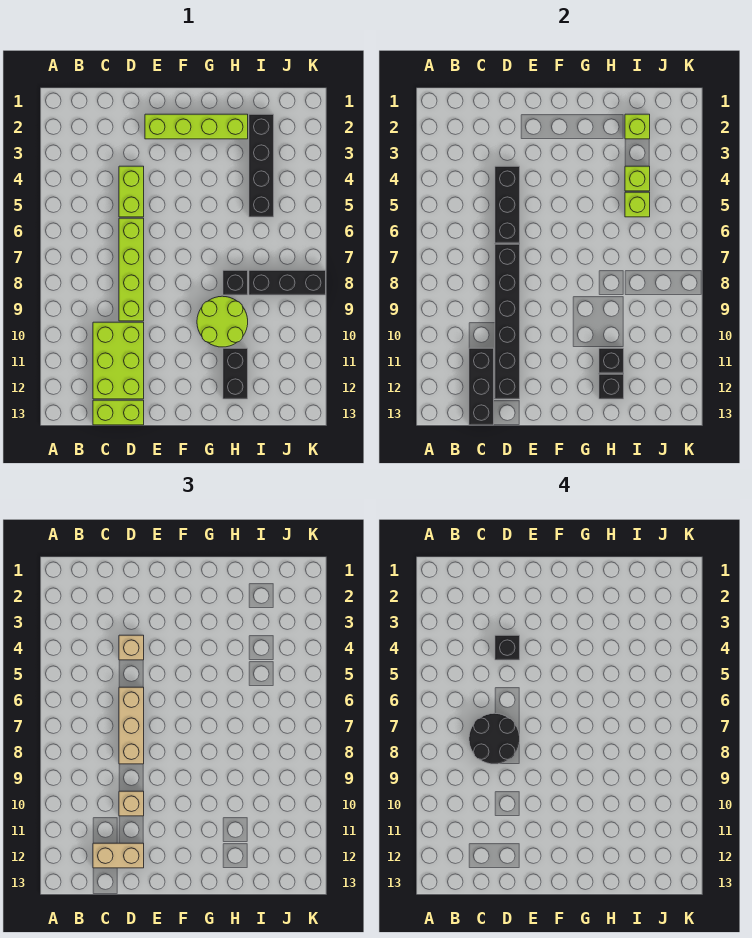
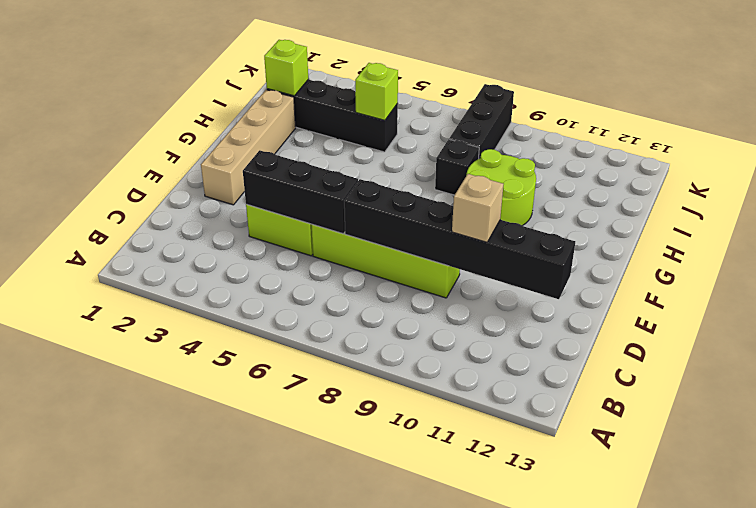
tan brick E2:H2 level 1 -> lime brick E2:H2 level 1
none -> lime brick C10:D12 level 1
none -> lime brick C13:D13 level 1
none -> black brick H11:H12 level 1

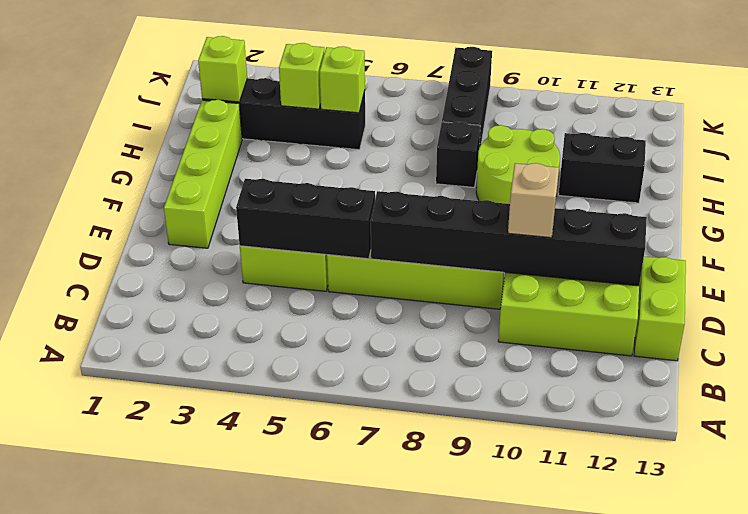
none -> black brick C11:C13 level 2
none -> black brick H11 level 2
none -> black brick H12 level 2

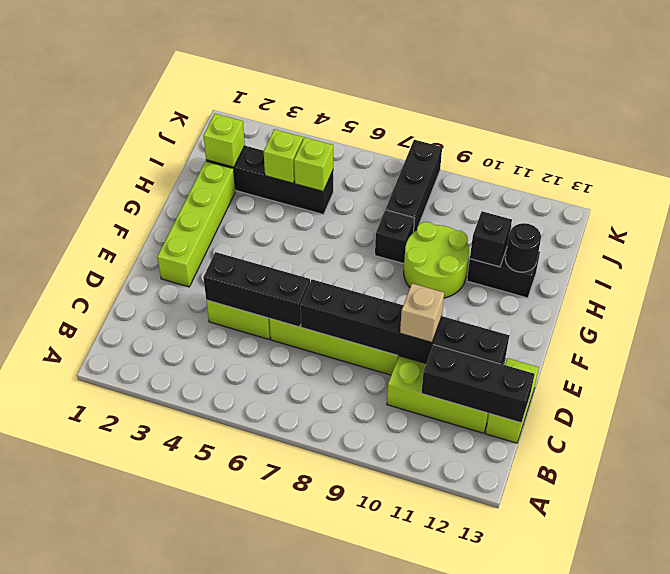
black round brick H12 level 2 -> black brick H12 level 2
none -> tan brick C12:D12 level 3
none -> tan brick D4 level 3
none -> tan brick D6:D8 level 3

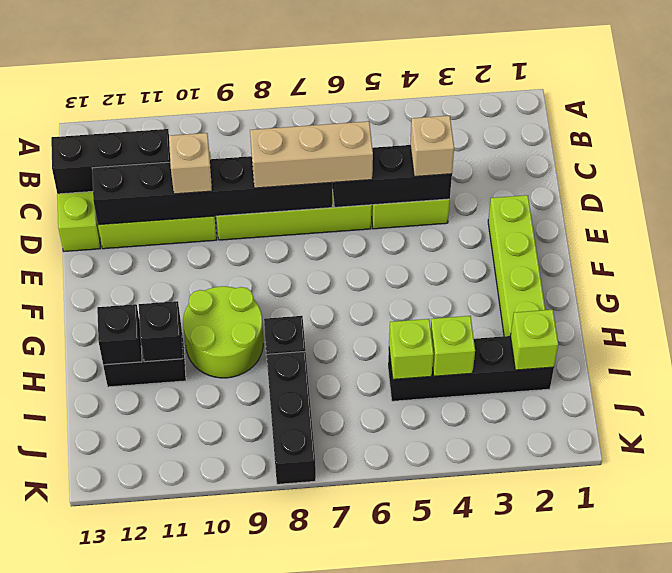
none -> tan brick C12:D12 level 3
none -> black round brick C7:D8 level 4
none -> black brick D4 level 4

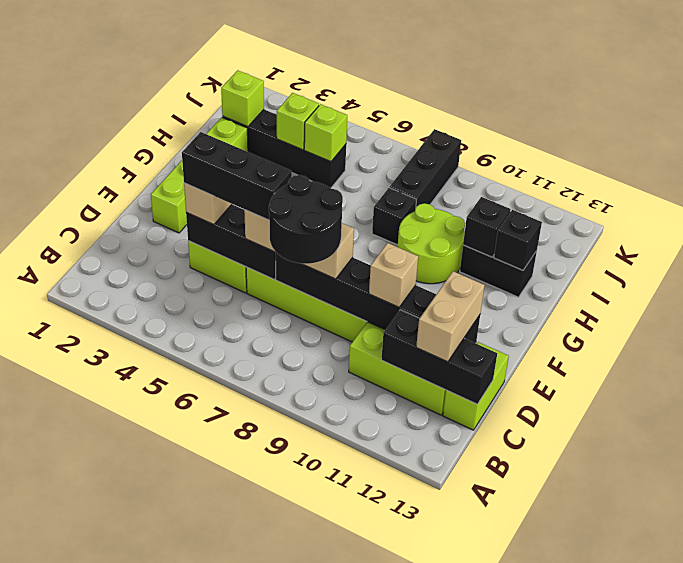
black brick D4:D6 level 4 -> black brick D4 level 4

